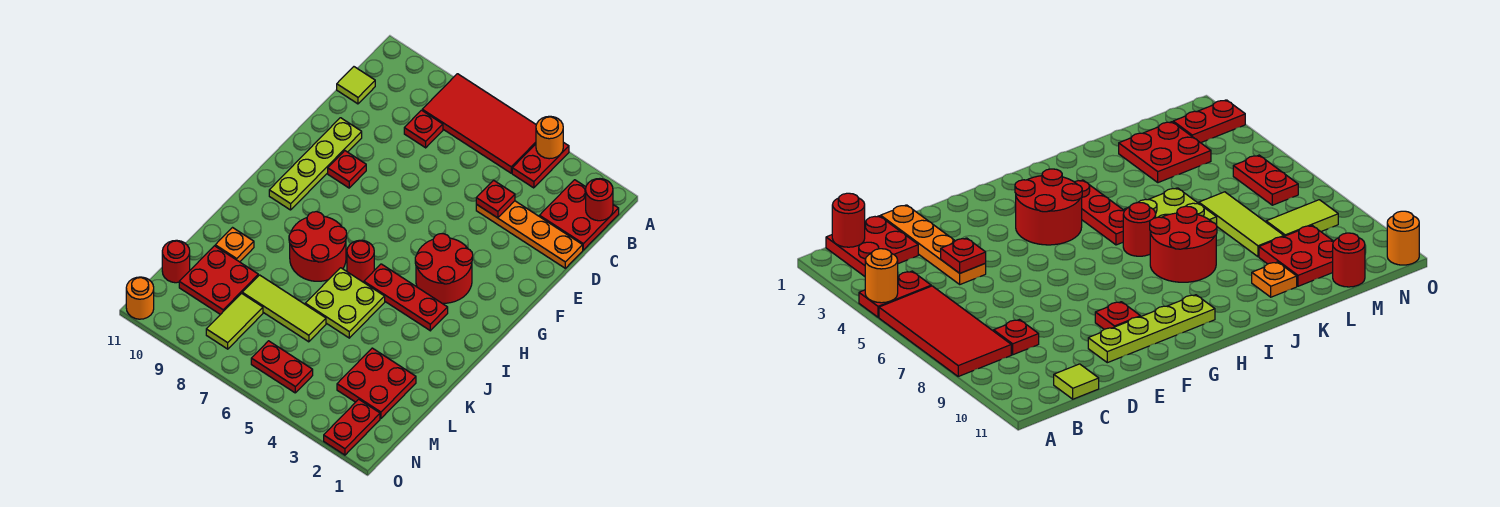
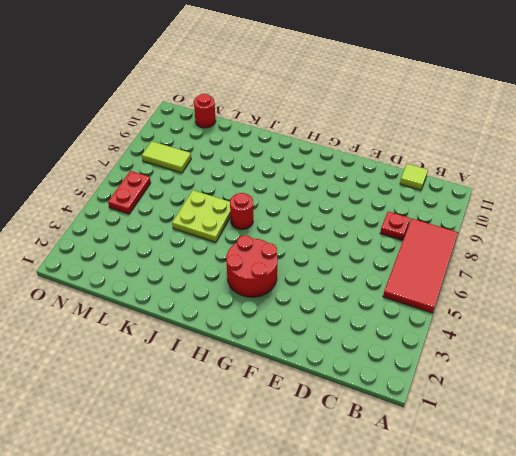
none -> red plate A4:B4 level 1
none -> red plate B1:C2 level 1
none -> orange plate D1:D4 level 1

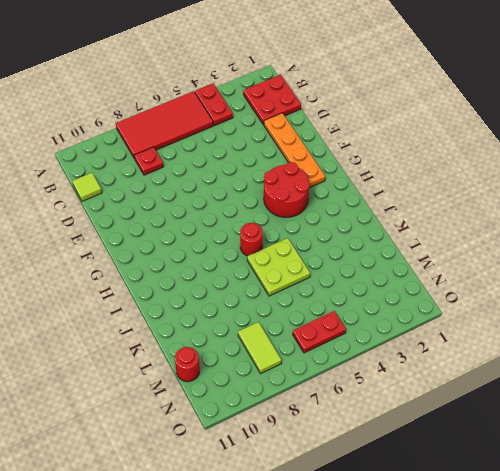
orange plate D2:G2 level 1 -> orange plate D1:D4 level 1
none -> lime plate E10:H10 level 1
none -> red plate F9 level 1
none -> red plate I3:I5 level 1

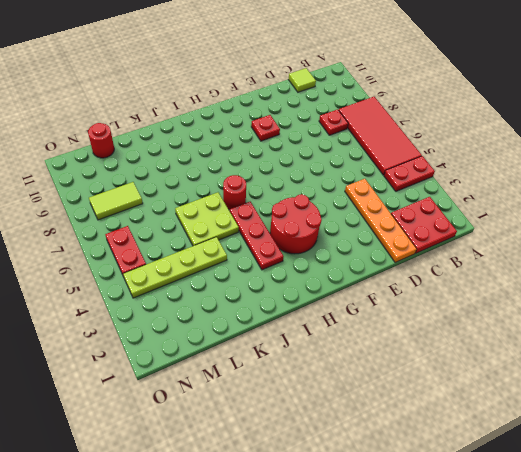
lime plate K4:N4 level 1 -> lime plate E10:H10 level 1
none -> red round brick I7:J8 level 1
none -> orange plate K10 level 1
none -> red plate L2:M3 level 1

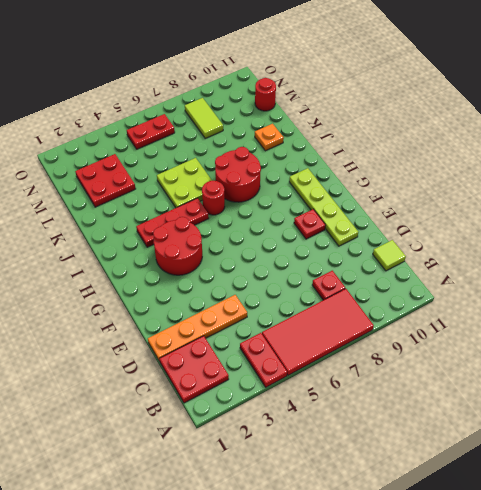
none -> lime tile L6:L8 level 1
none -> red plate L9:M10 level 1
none -> red plate N2:O2 level 1

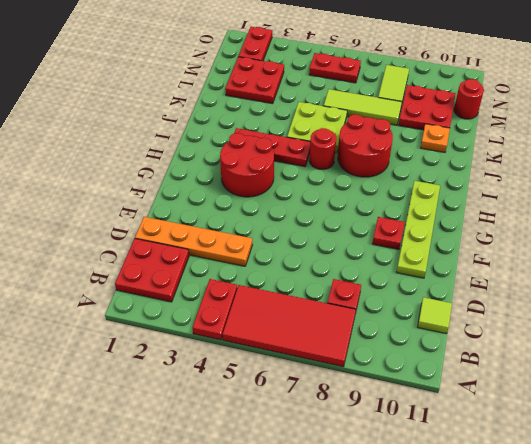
none -> orange round brick O11 level 1
none -> orange round brick A4 level 2
none -> red round brick B1 level 2

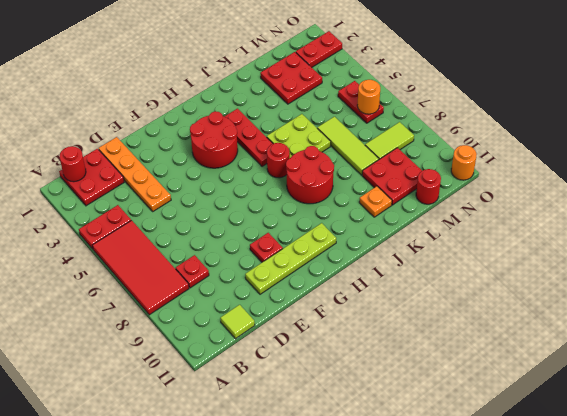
orange round brick N6 level 2 -> orange round brick A4 level 2
none -> red plate D4 level 2

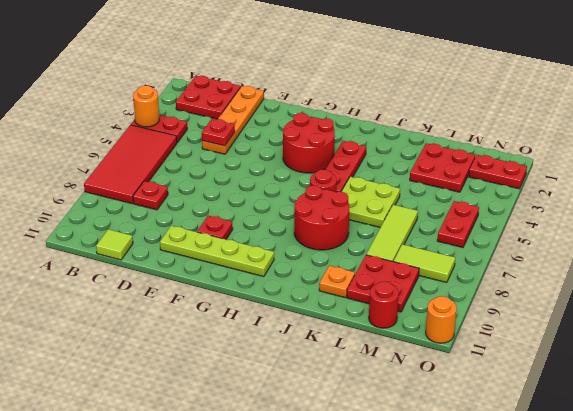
none -> red round brick B1 level 2

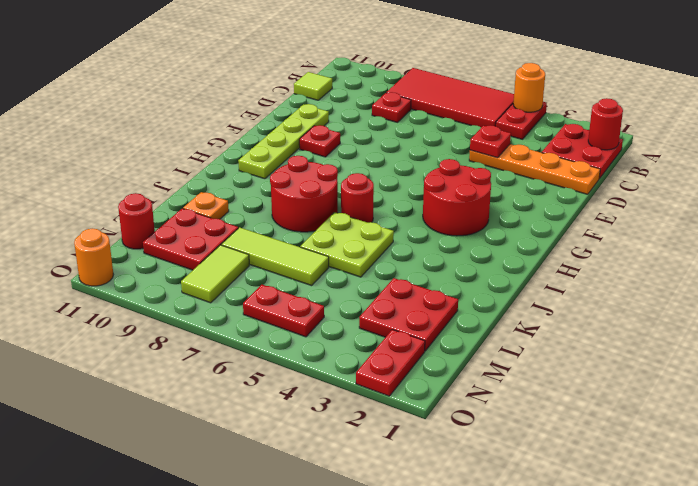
none -> red plate I3:I5 level 1

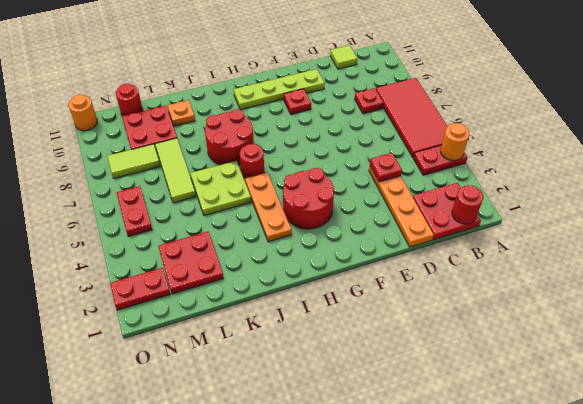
orange plate I3:I5 level 1 -> red plate I3:I5 level 1

